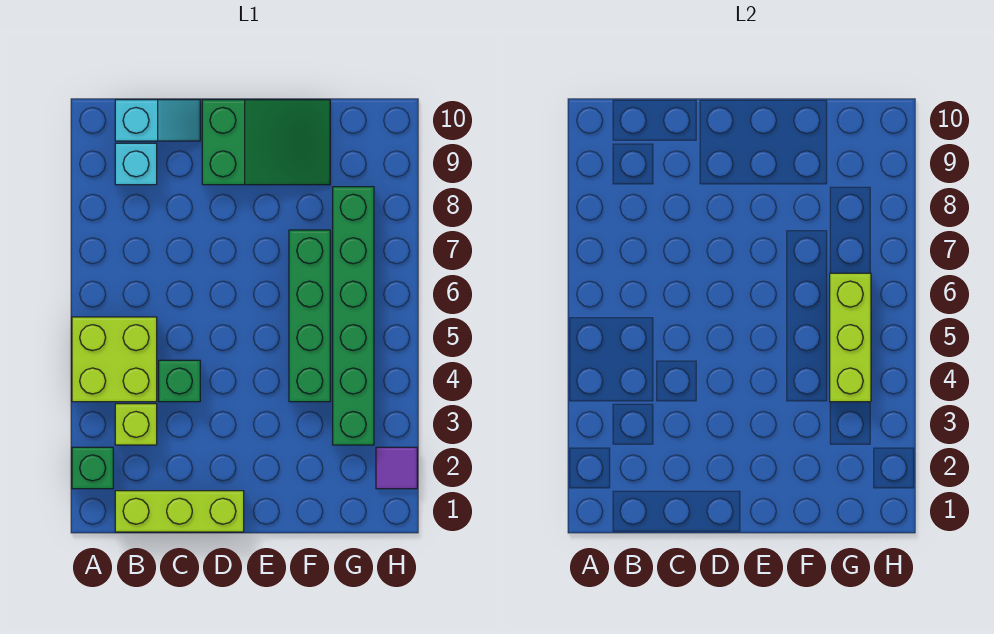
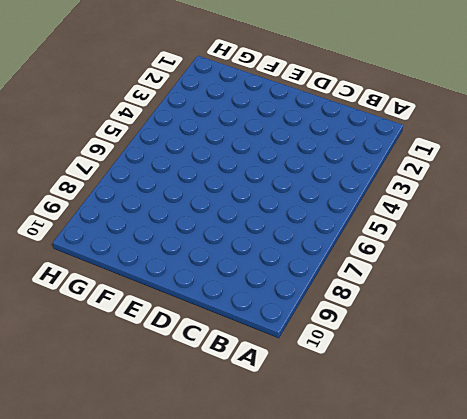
none -> green brick A2 level 1
none -> lime brick A4:B5 level 1
none -> lime brick B1:D1 level 1

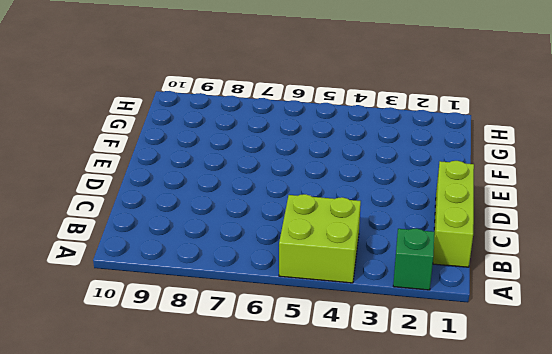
none -> lime brick B3 level 1
none -> cyan brick B9 level 1
none -> cyan slope B10:C10 level 1 top B

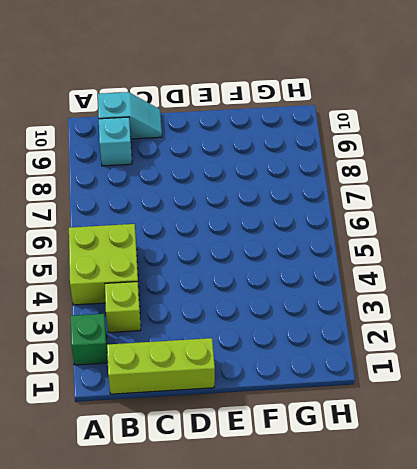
none -> green brick C4 level 1
none -> green slope D9:F10 level 1 top D
none -> green brick F4:F7 level 1

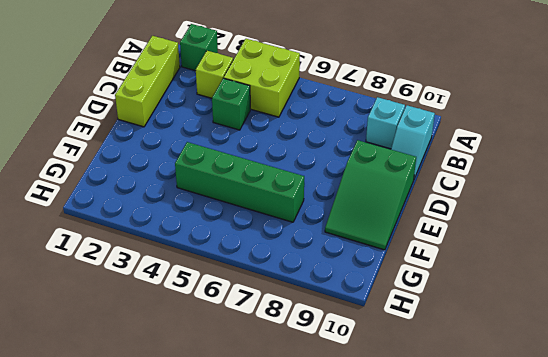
none -> green brick G3:G8 level 1
none -> purple tile H2 level 1
none -> lime brick G4:G6 level 2

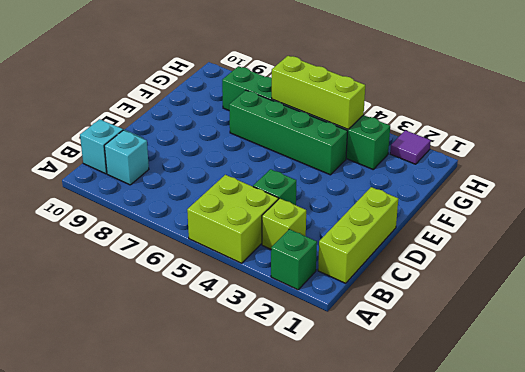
none -> green slope D9:F10 level 1 top D

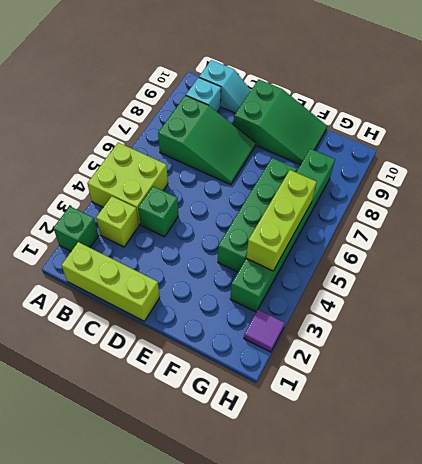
green slope B7:D8 level 1 top B -> none

